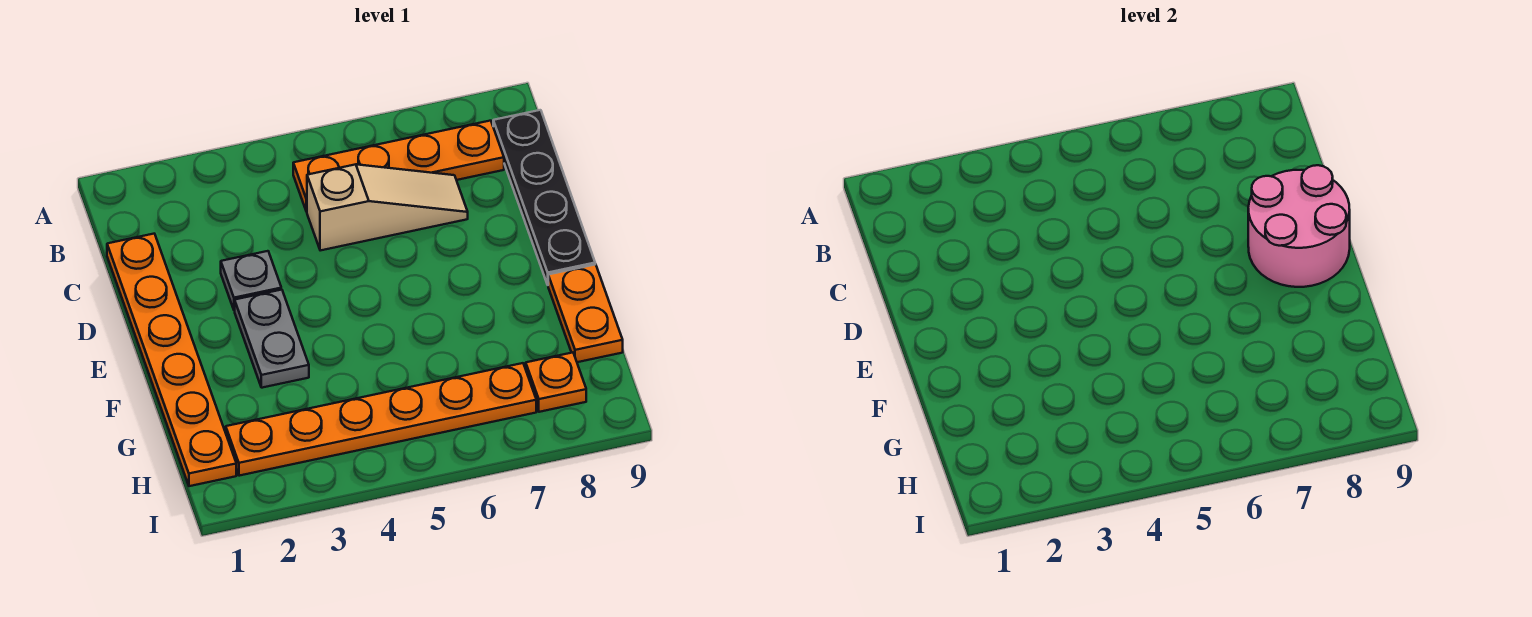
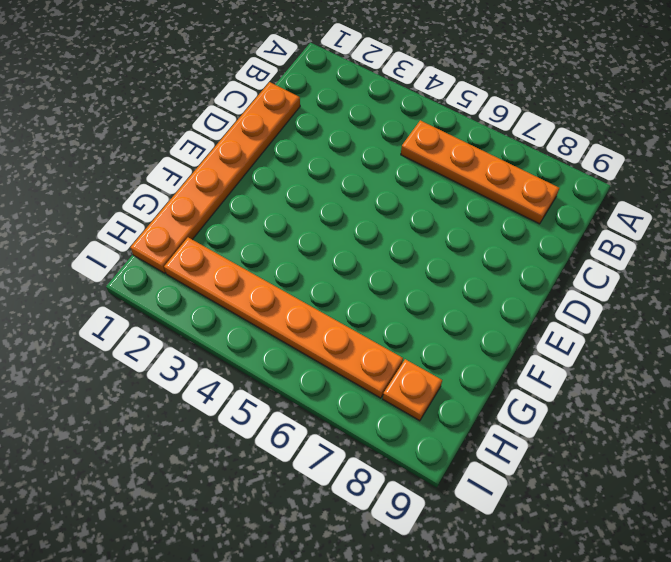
none -> black plate B9:E9 level 1
none -> tan slope C5:C7 level 1 top 5

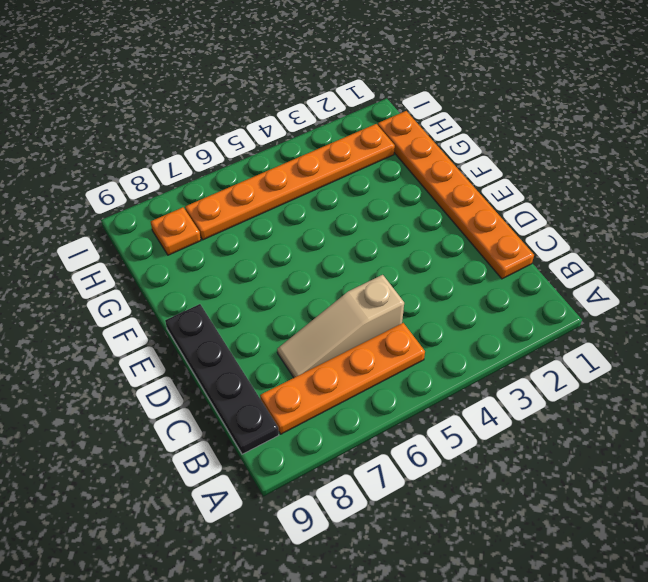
none -> grey plate D3 level 1
none -> grey plate E3:F3 level 1

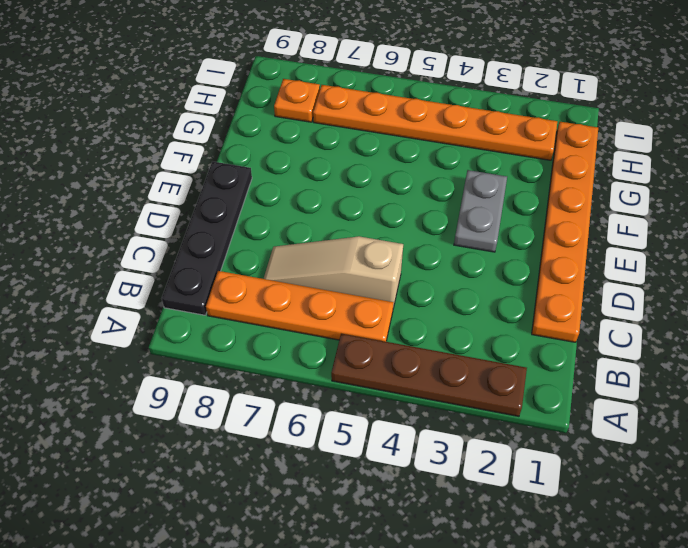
brown plate A2:A5 level 1 -> none
none -> grey plate D3 level 1
none -> orange plate F9:G9 level 1

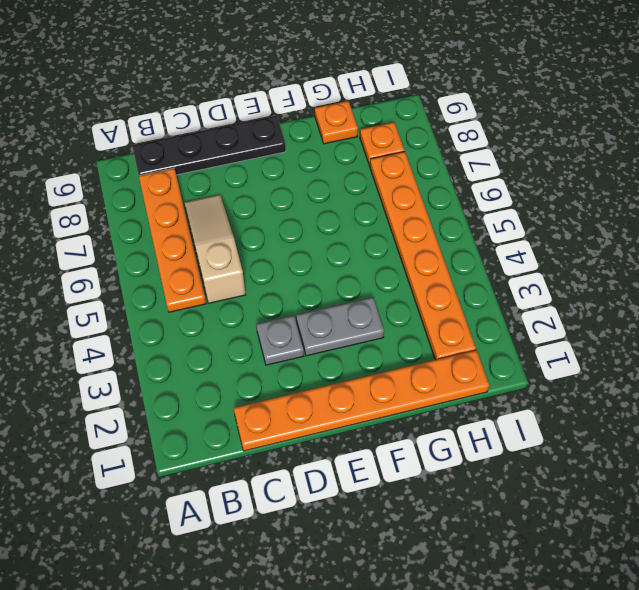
orange plate G9 level 1 -> orange plate F9:G9 level 1
none -> pink round brick D8:E9 level 2

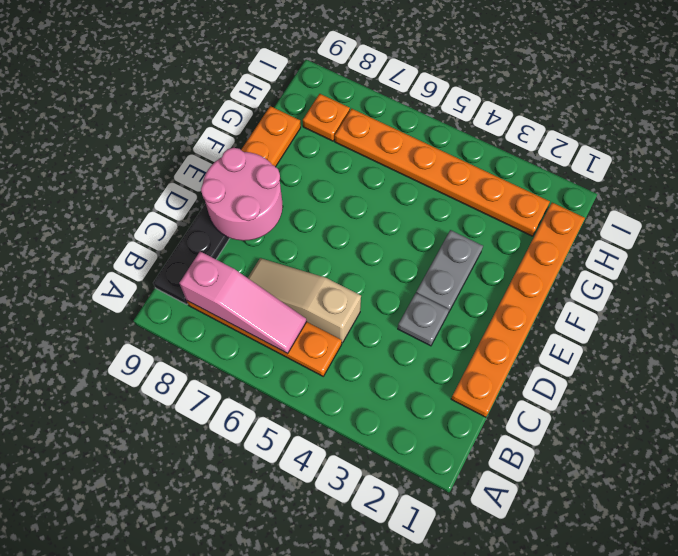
pink slope B6:B8 level 2 top 8 -> none

